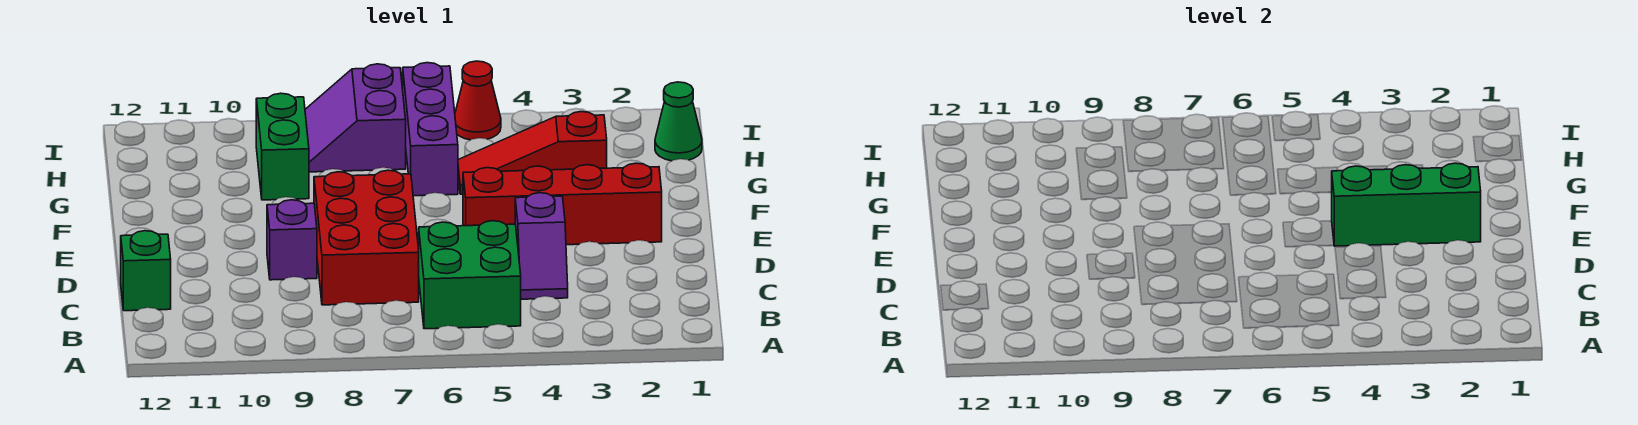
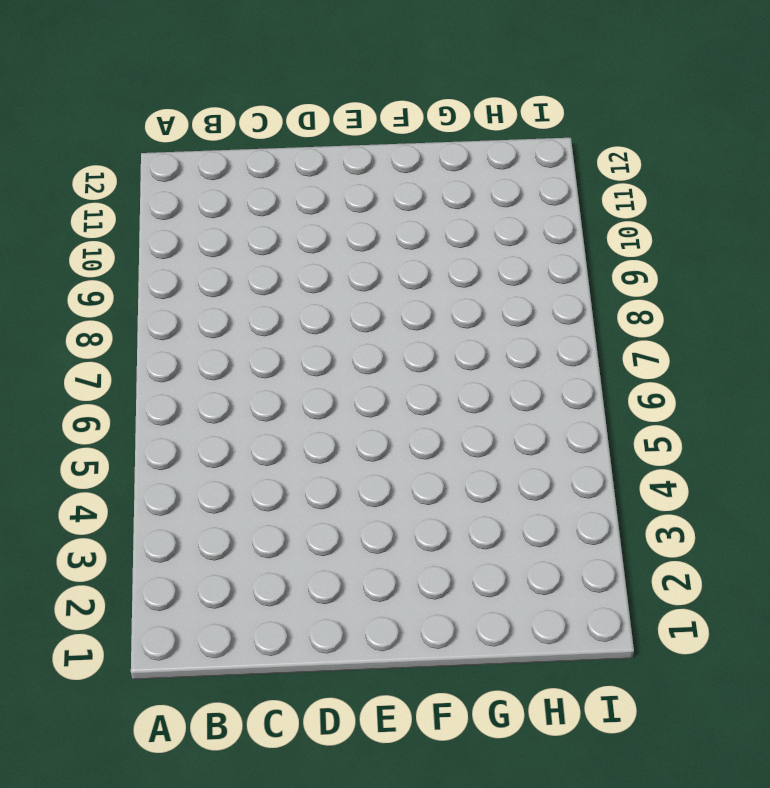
none -> green brick B5:C6 level 1
none -> purple slope C4:D4 level 1 top D
none -> red brick C7:E8 level 1

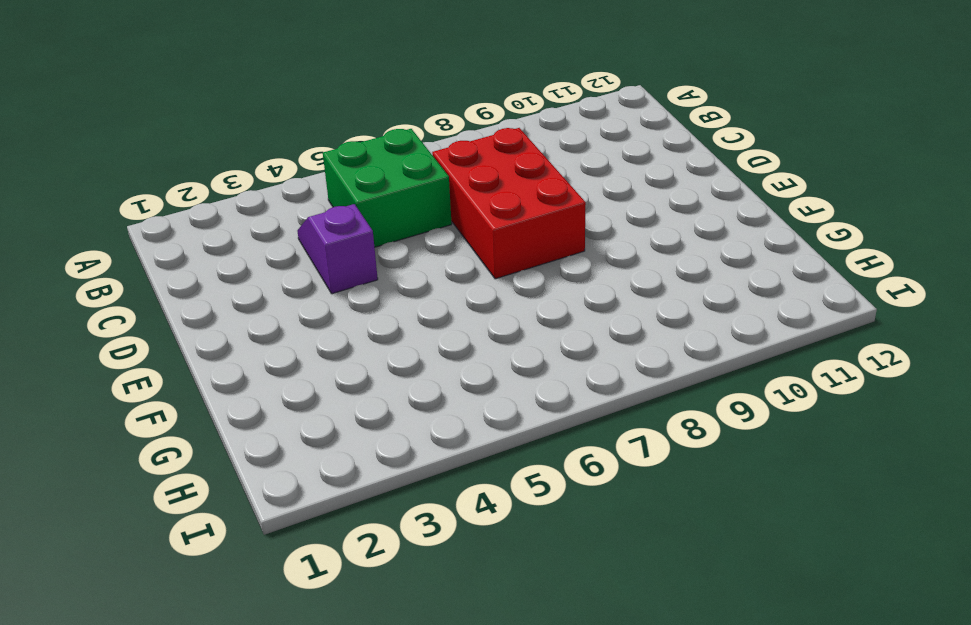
none -> green brick C12 level 1
none -> purple brick D9 level 1
none -> red brick E2:E5 level 1

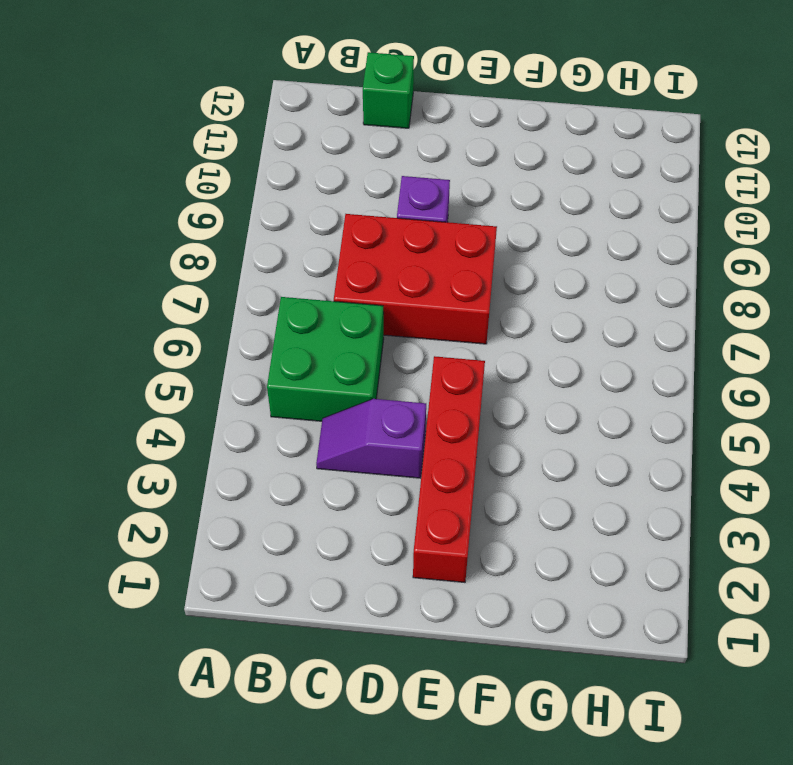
none -> red slope G3:G5 level 1 top 3
none -> purple brick G6:I6 level 1
none -> green brick G9:H9 level 1

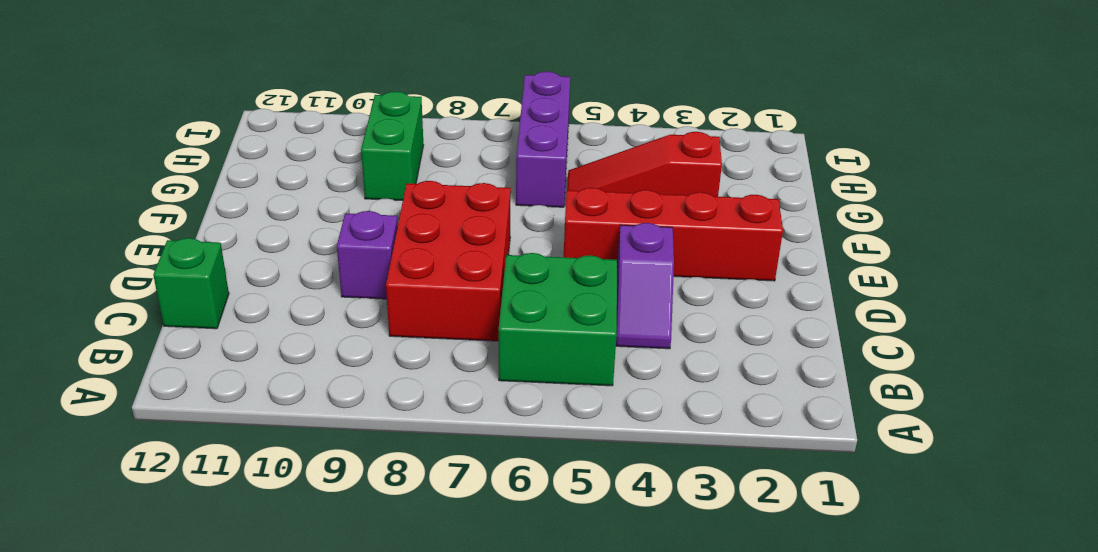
none -> green cone H1 level 1
none -> purple slope H7:I8 level 1 top 7
none -> red cone I5 level 1

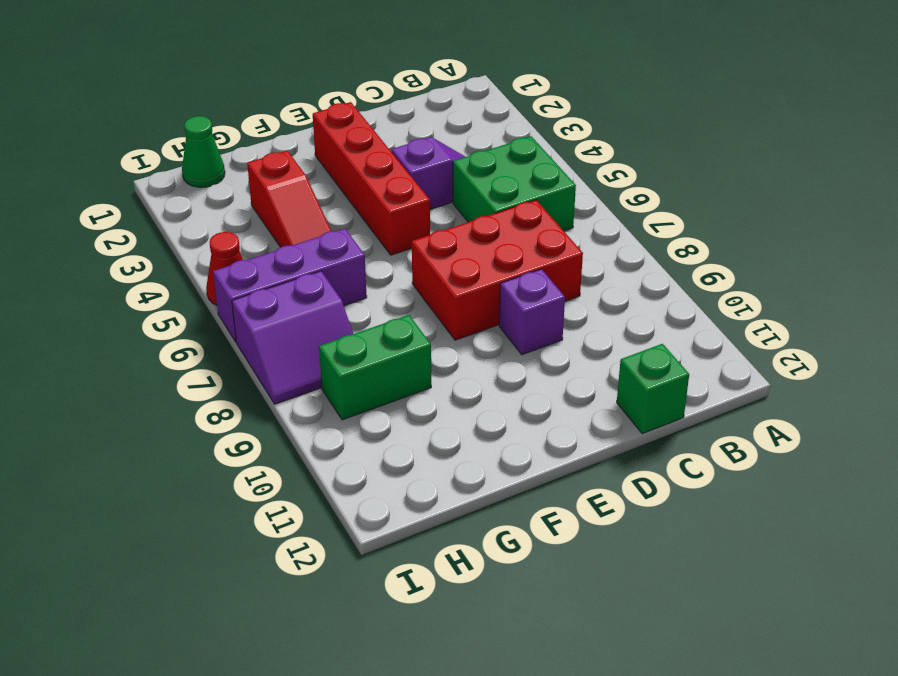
none -> green brick E2:E4 level 2

